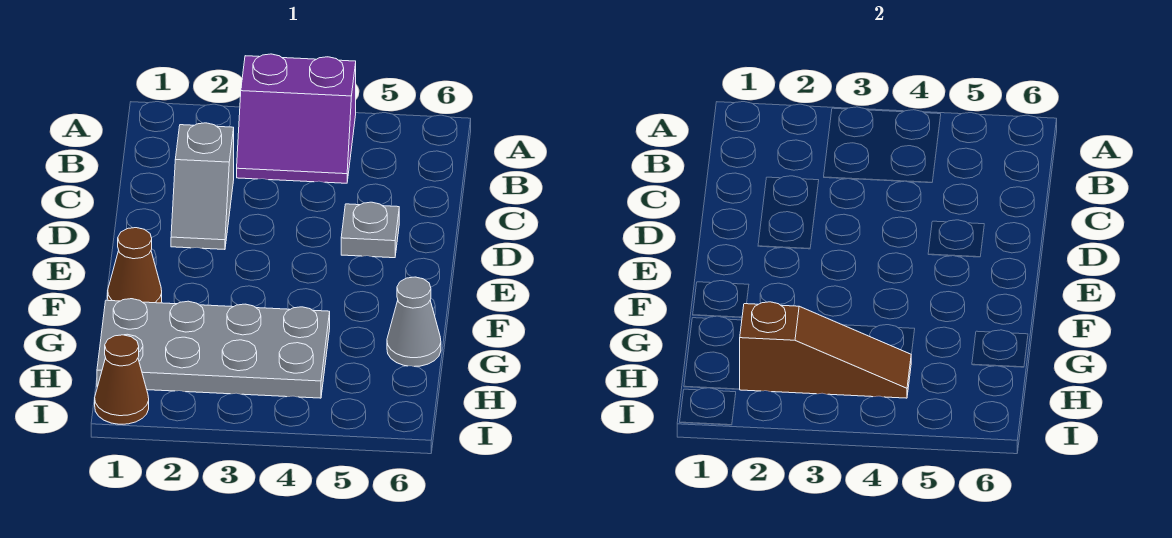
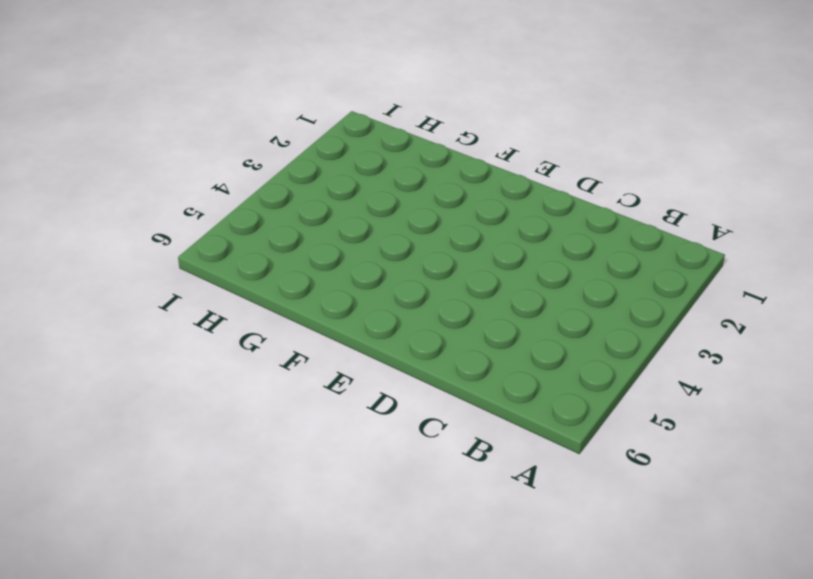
none -> purple slope A3:B4 level 1 top A
none -> grey slope C2:D2 level 1 top C

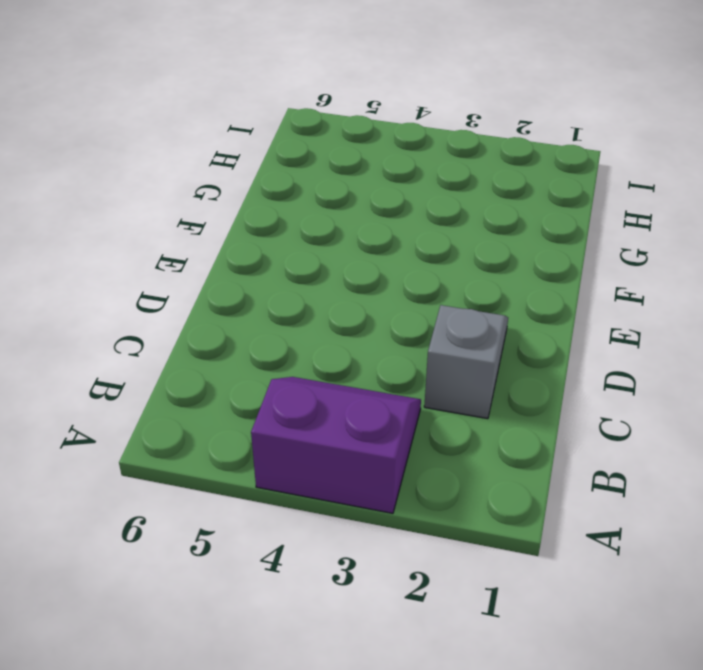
none -> grey plate D5 level 1
none -> brown cone F1 level 1

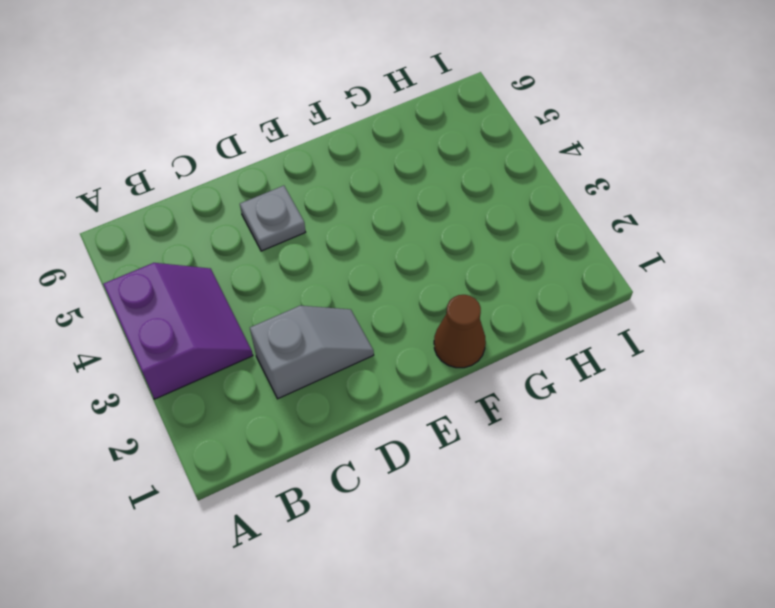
none -> grey plate G1:H4 level 1
none -> grey cone G6 level 1

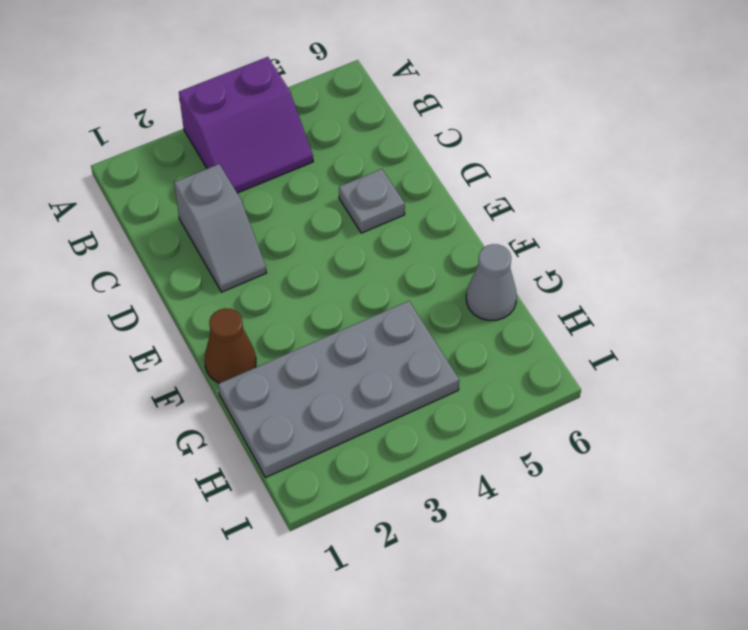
none -> brown cone I1 level 1
none -> brown slope H2:H4 level 2 top 2

